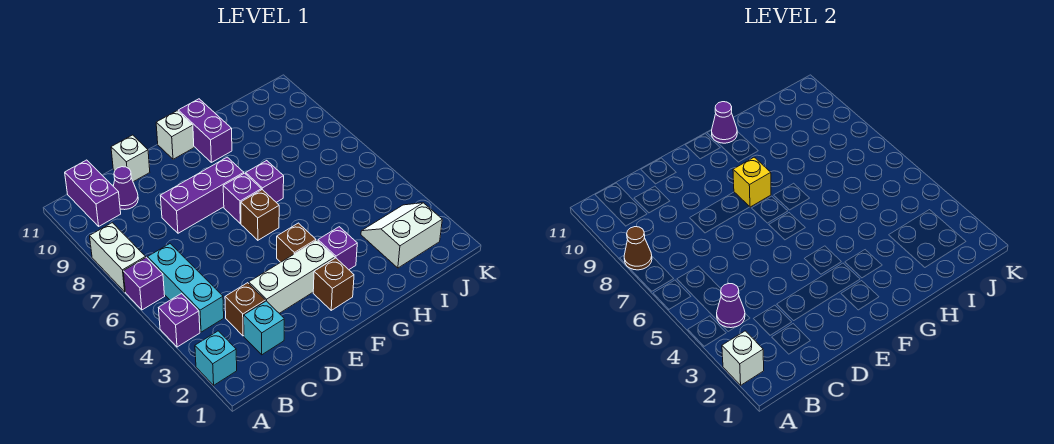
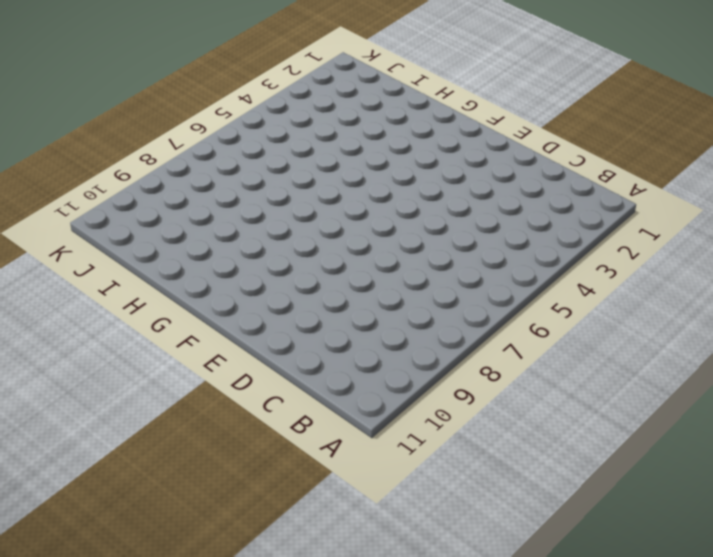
none -> cyan brick A2 level 1
none -> purple brick A4 level 1
none -> purple brick A6 level 1

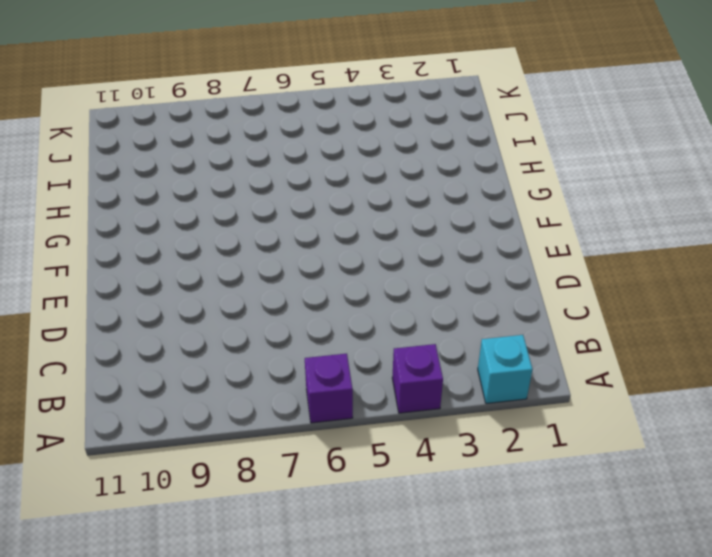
none -> white brick A7:A8 level 1
none -> cyan brick B4:B6 level 1
none -> purple brick B10:B11 level 1

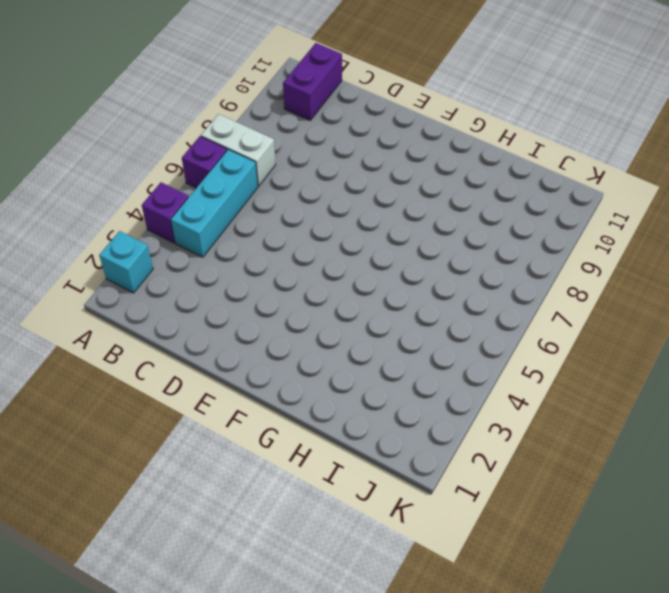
white brick A7:B7 level 1 -> white brick A7:A8 level 1
none -> cyan brick C2 level 1
none -> brown brick C3 level 1
none -> purple cone C10 level 1

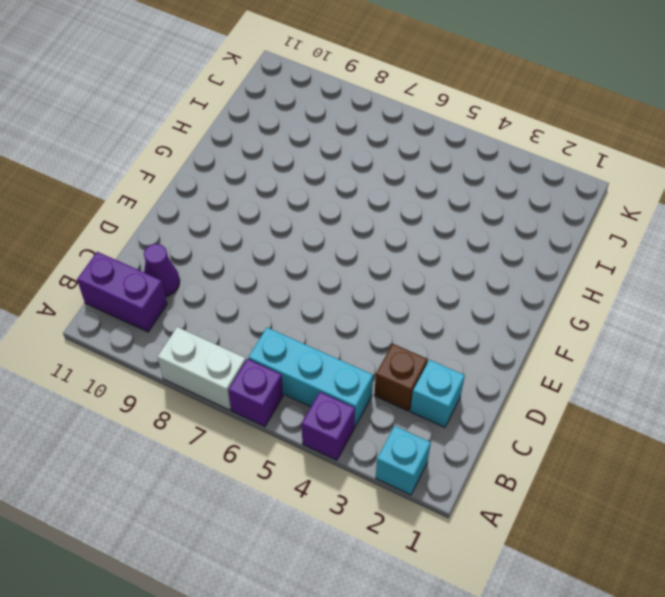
none -> white brick D3:F3 level 1
none -> purple brick D8:F8 level 1
none -> white brick D11 level 1

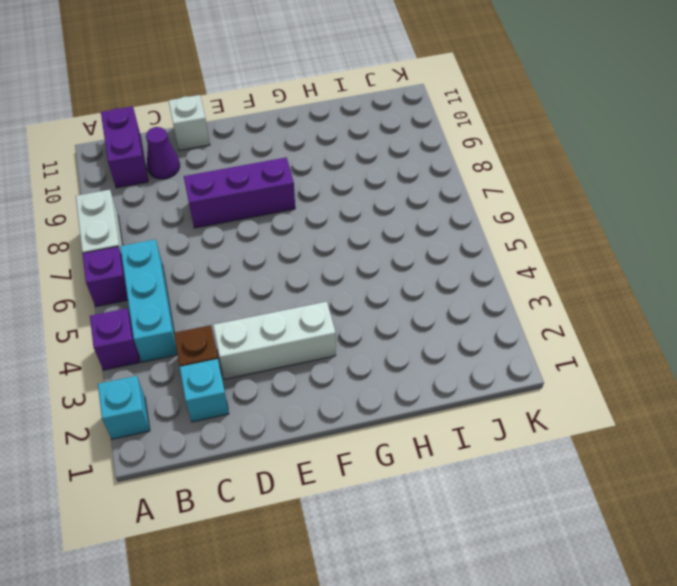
none -> brown brick F2 level 1
none -> brown brick F4 level 1
none -> brown brick F6 level 1

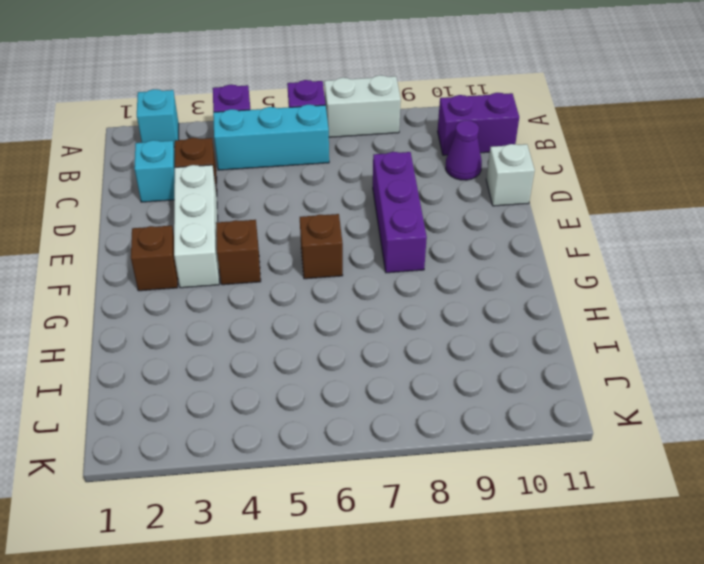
none -> purple brick F7 level 1
none -> white brick F11 level 1
none -> purple brick G3 level 1

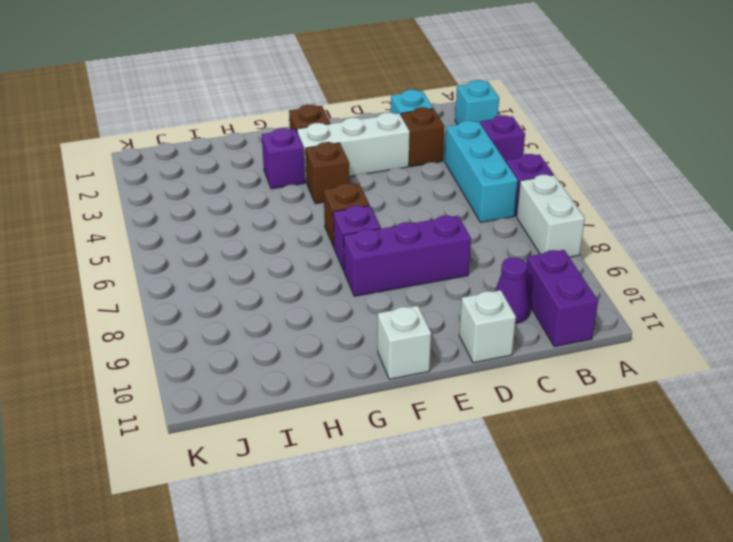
none -> purple brick G7 level 1
none -> purple brick G10:G11 level 1
none -> white slope I2:J3 level 1 top 2

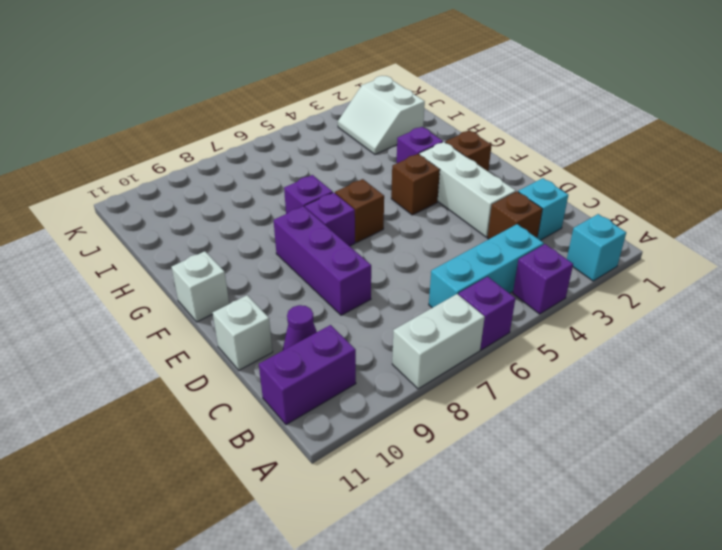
none -> purple brick G10:G11 level 1
none -> white brick A2 level 2
none -> brown cone A8 level 2

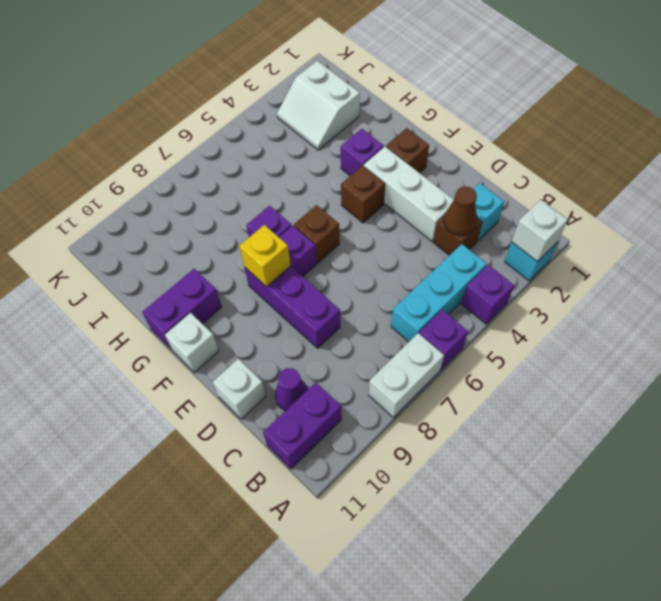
brown cone C3 level 2 -> brown cone A8 level 2
none -> purple cone B4 level 2
none -> purple cone G11 level 2

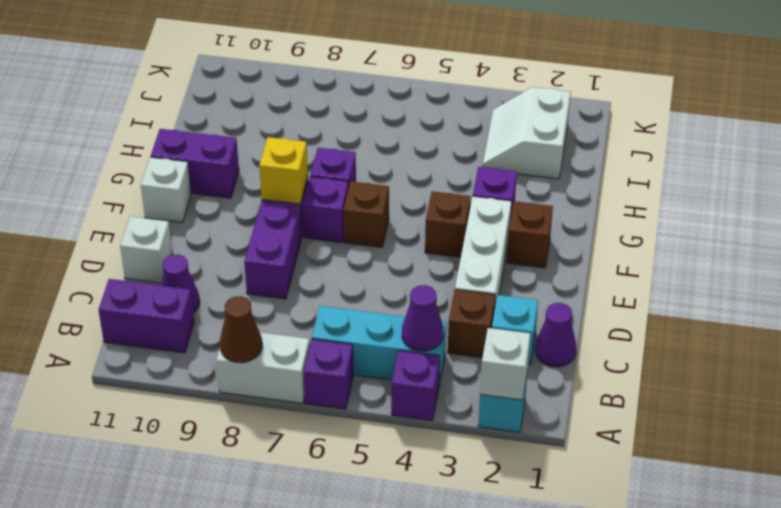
purple cone C1 level 1 -> purple cone G11 level 2

